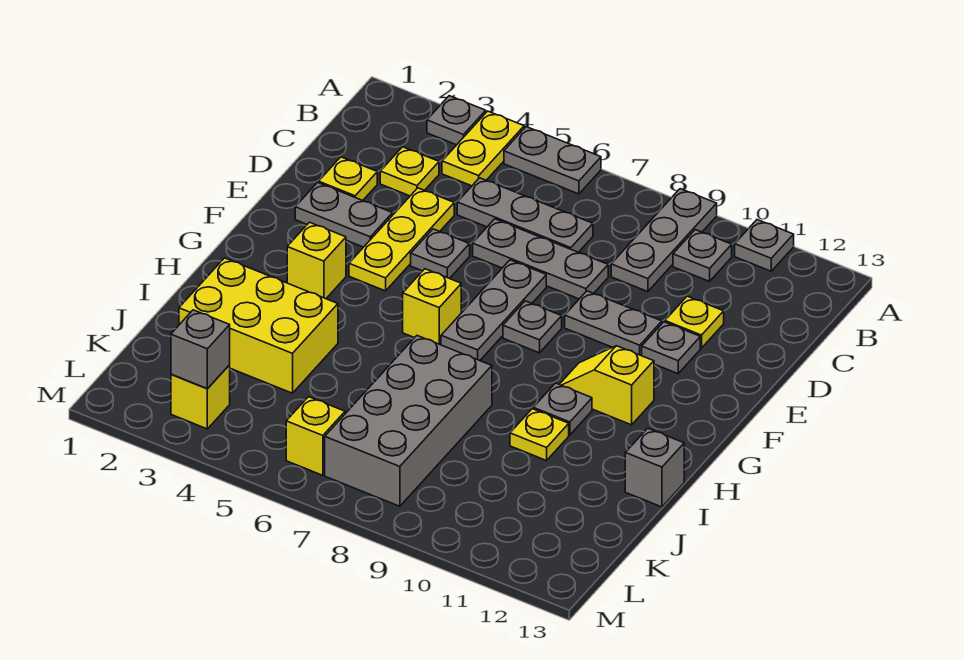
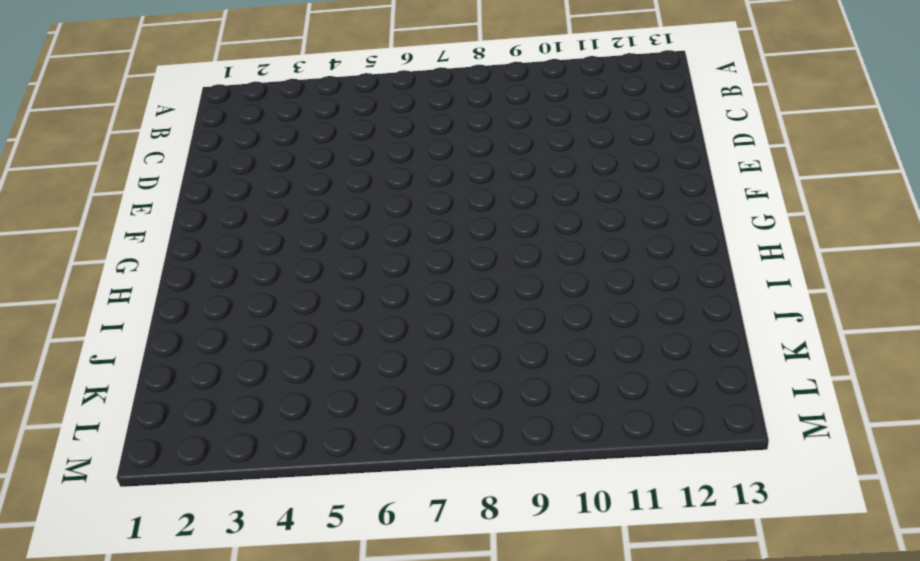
none -> grey plate A3 level 1
none -> yellow plate A4:B4 level 1
none -> grey plate A5:A6 level 1

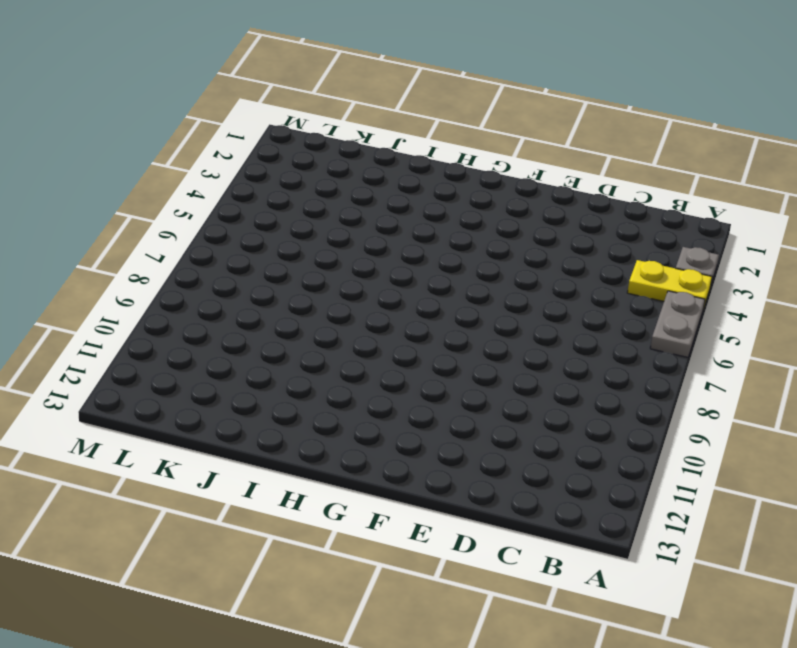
none -> grey plate A9:C9 level 1
none -> grey plate A11 level 1
none -> grey plate B10 level 1

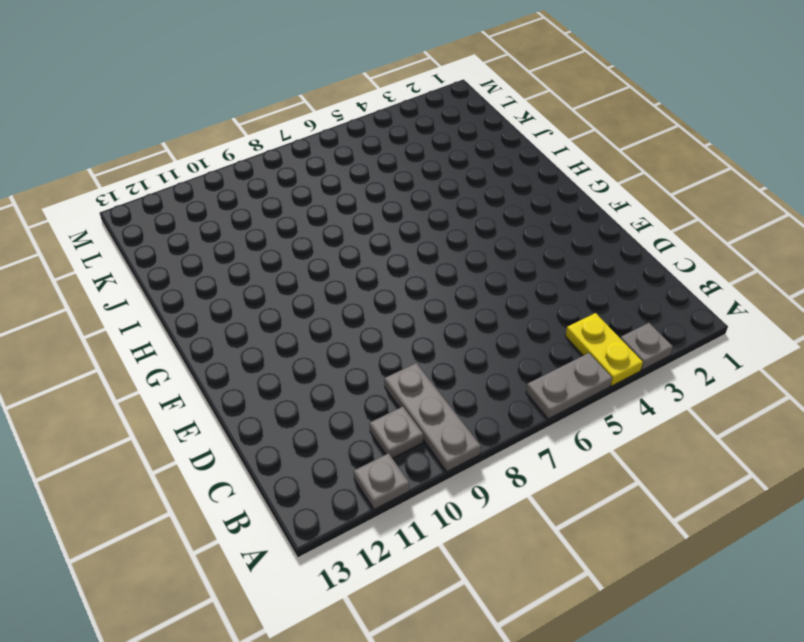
none -> yellow plate C3 level 1
none -> grey plate C5:C7 level 1
none -> yellow plate D2 level 1

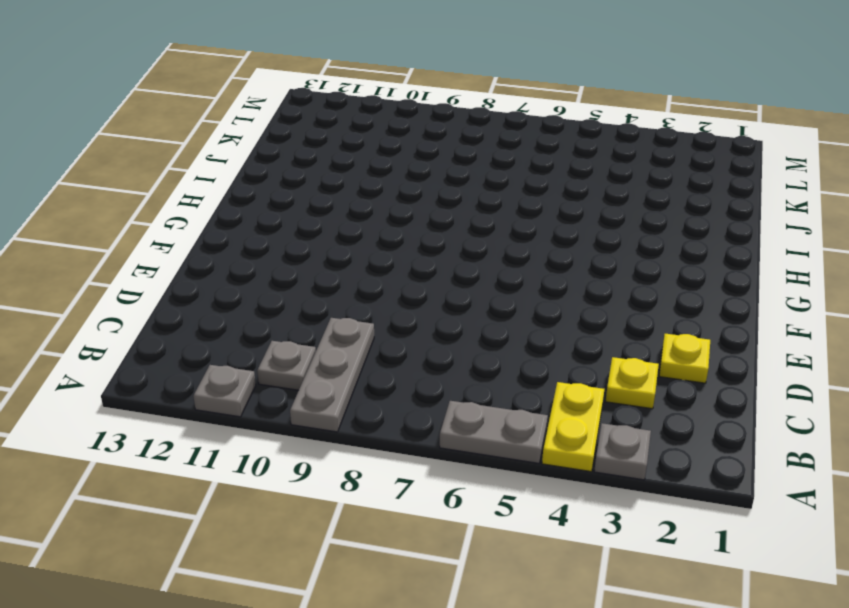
none -> grey plate C5:C7 level 1
none -> yellow plate D4:F4 level 1
none -> grey plate D6:D8 level 1

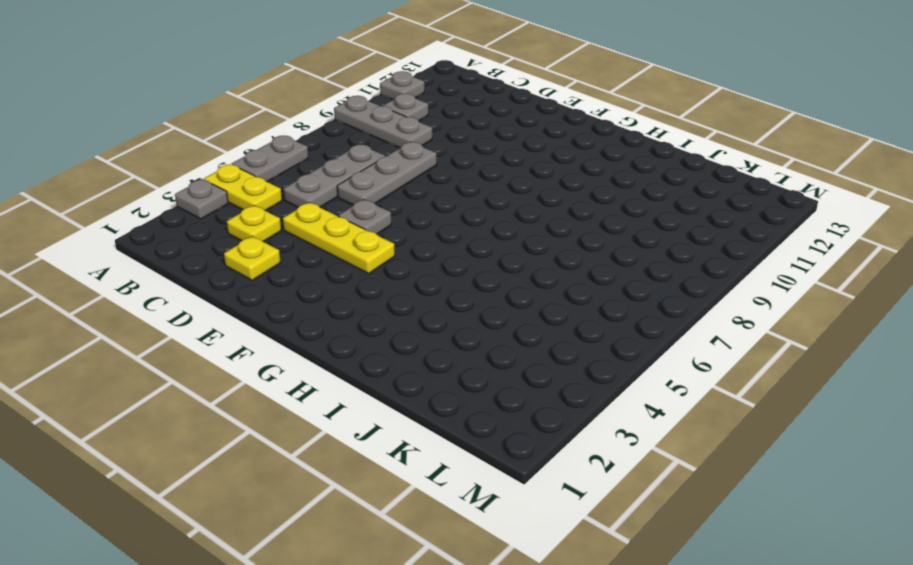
none -> yellow plate D11 level 1
none -> grey plate E2:E3 level 1
none -> grey plate E7:G7 level 1

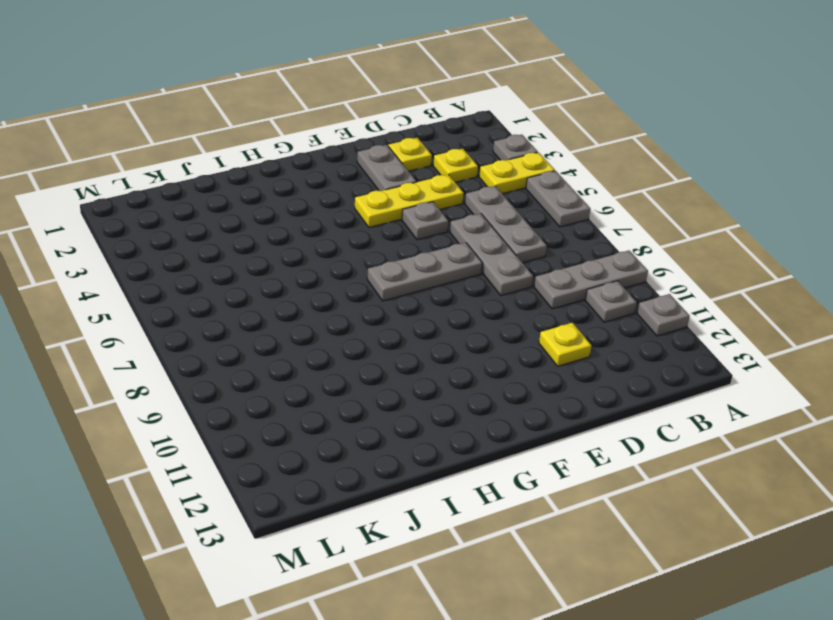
none -> grey plate E9:E10 level 1
none -> grey plate E11 level 1
none -> grey plate F8 level 1

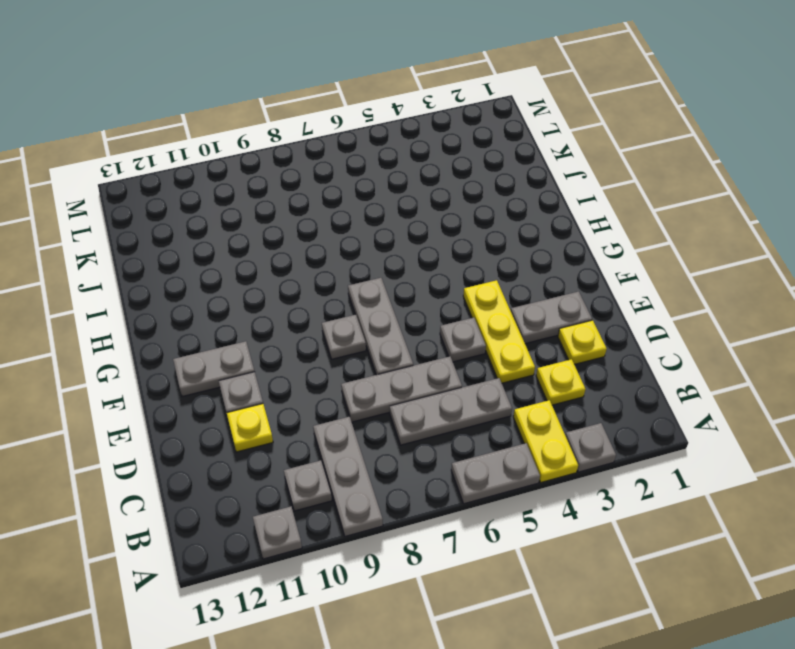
grey plate F11:F12 level 1 -> grey plate E9:E10 level 1
none -> yellow brick G3 level 1
none -> yellow brick G6 level 1
none -> yellow slope G10:G11 level 1 top 11

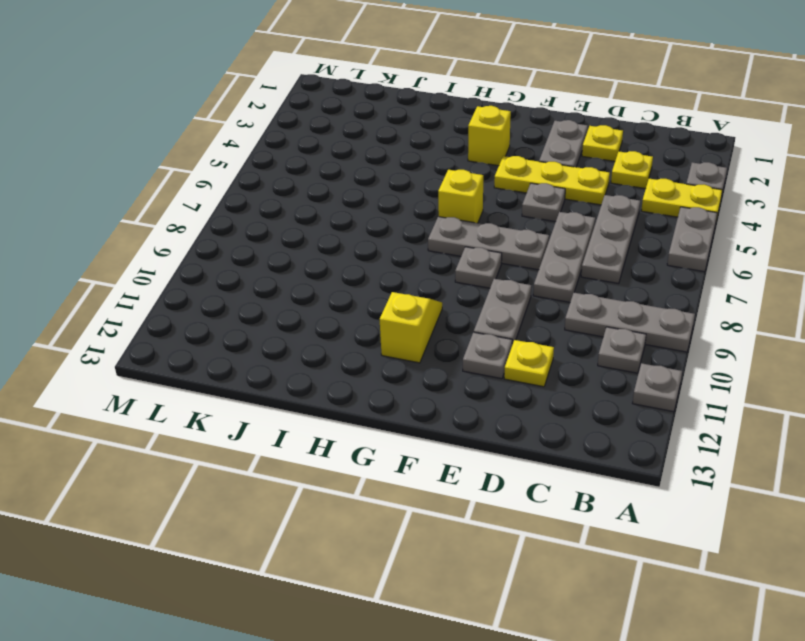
none -> grey plate H10 level 1
none -> yellow brick I2:J4 level 1
none -> grey brick I7:L8 level 1

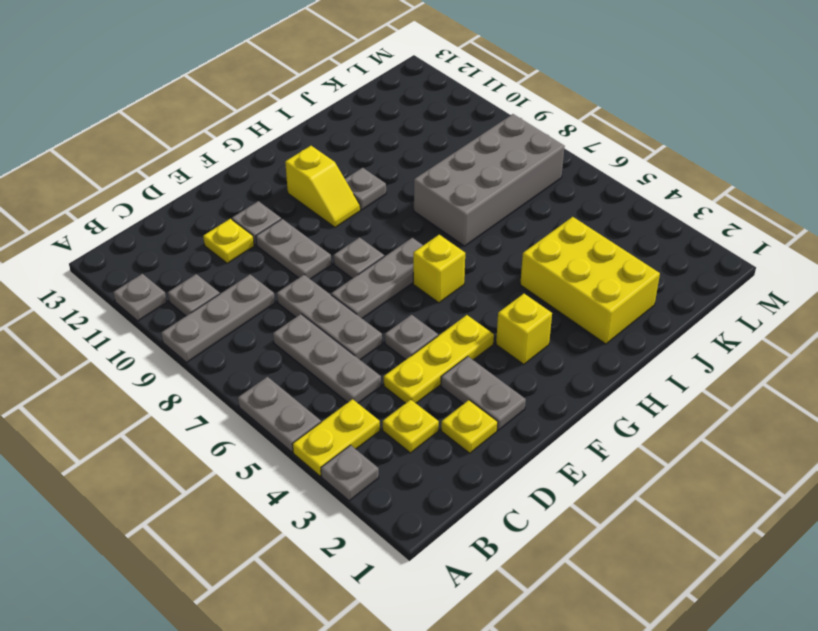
none -> yellow plate I10 level 1
none -> grey brick I13 level 1
none -> yellow brick L3 level 1

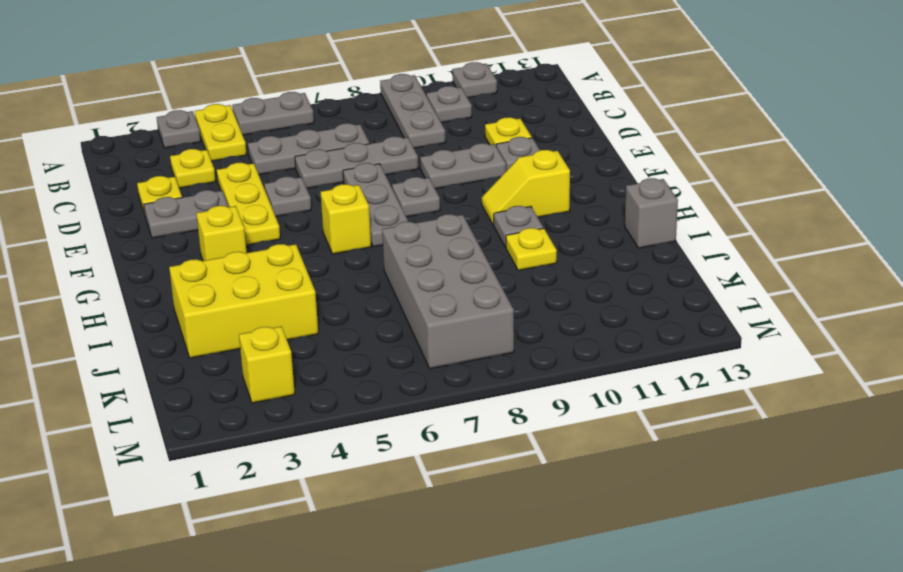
none -> yellow brick L6 level 1
none -> grey brick L3 level 2

